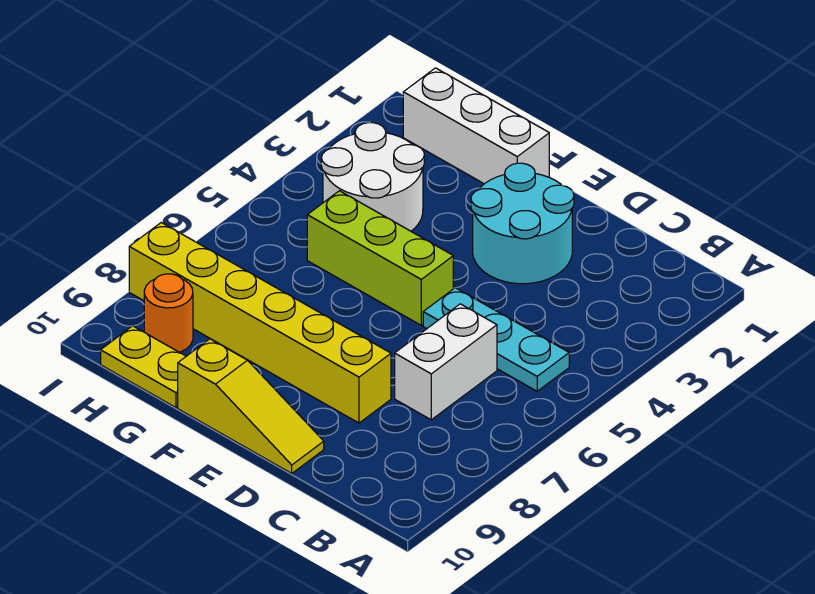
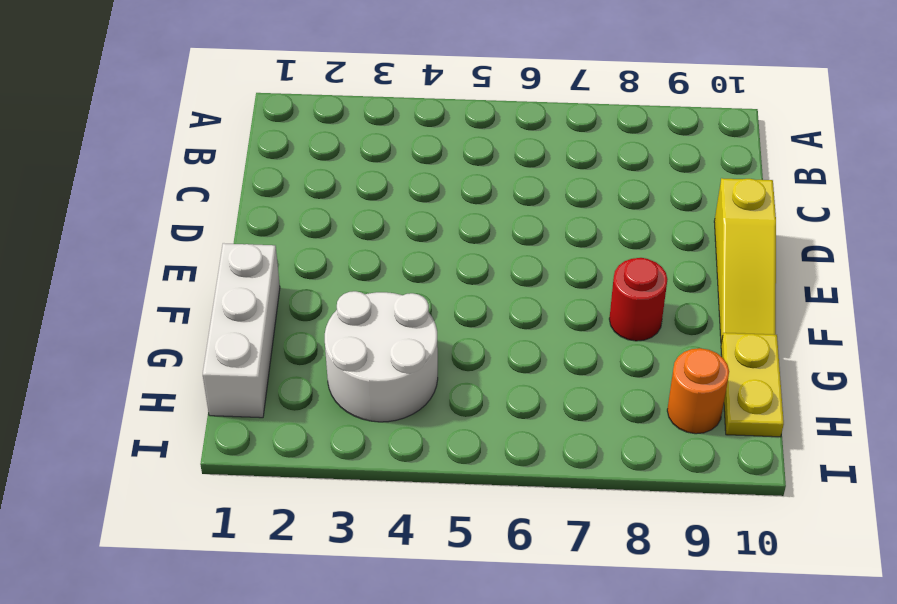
yellow slope D10:F10 level 1 top D -> yellow slope D10:F10 level 1 top F
red round brick F8 level 1 -> yellow brick D8:I8 level 1
none -> cyan plate B5:D5 level 1
none -> white brick C6:C7 level 1

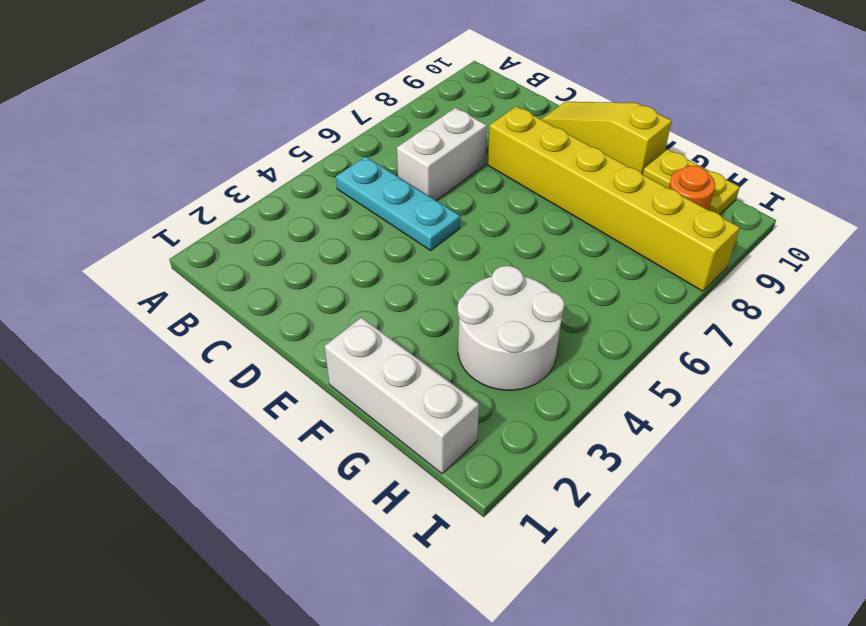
none -> cyan round brick D2:E3 level 1
none -> lime brick E5:G5 level 1

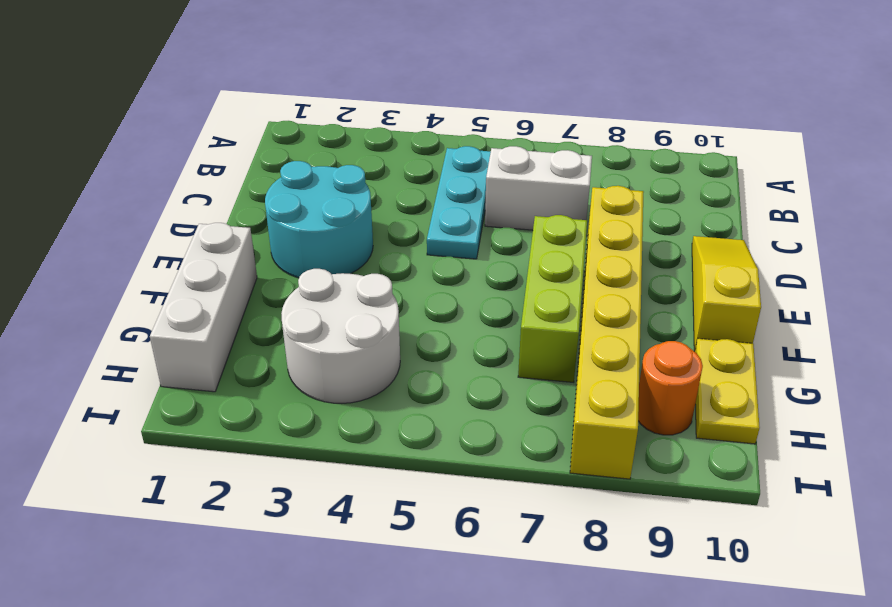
lime brick E7:G7 level 1 -> lime brick E5:G5 level 1

